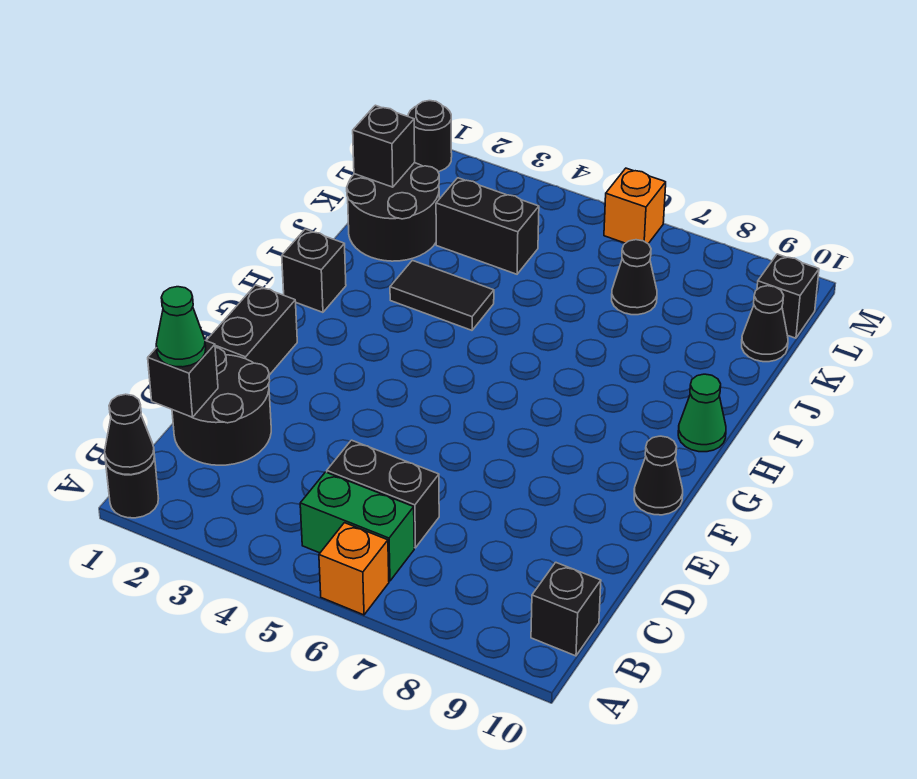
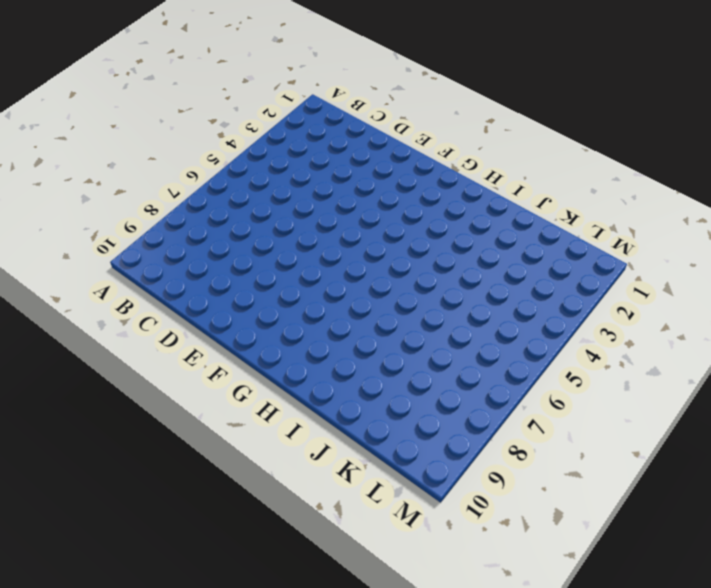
none -> black round brick A1 level 1
none -> orange brick A6 level 1
none -> green brick B5:B6 level 1

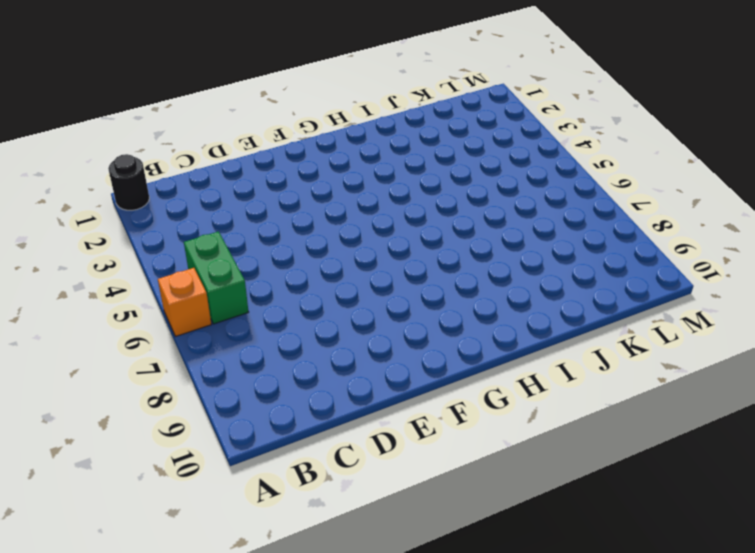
none -> black brick B10 level 1
none -> black round brick C1:D2 level 1
none -> black brick C5:C6 level 1

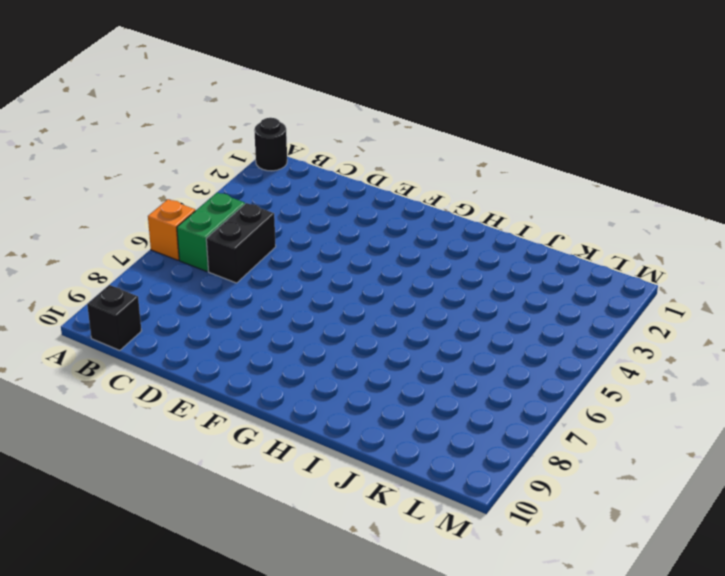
none -> black round brick C1:D2 level 1
none -> black brick E1:F1 level 1
none -> black cone F10 level 1

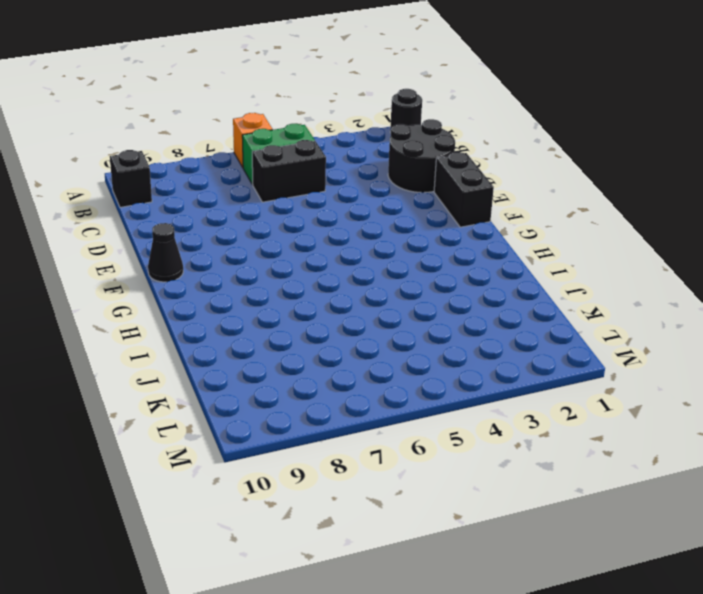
none -> black brick H1 level 1
none -> green cone H10 level 1
none -> black tile I3:I4 level 1

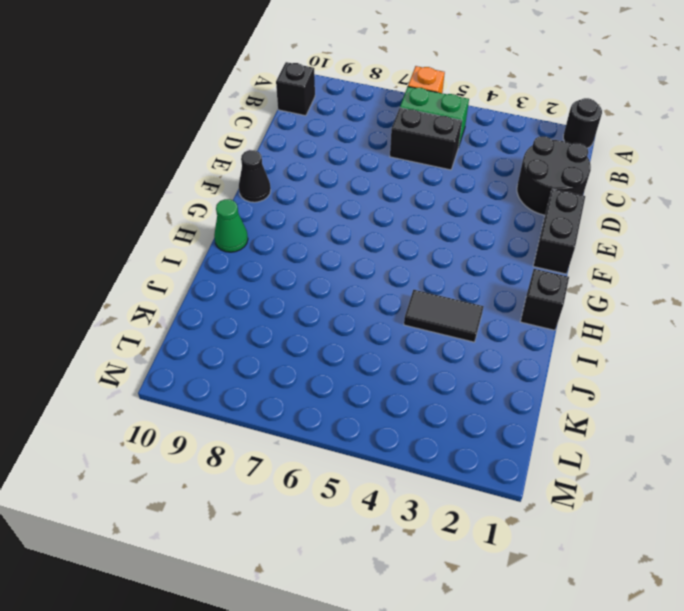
none -> black round brick J1:K2 level 1
none -> black brick K3:K4 level 1
none -> black cone K7 level 1

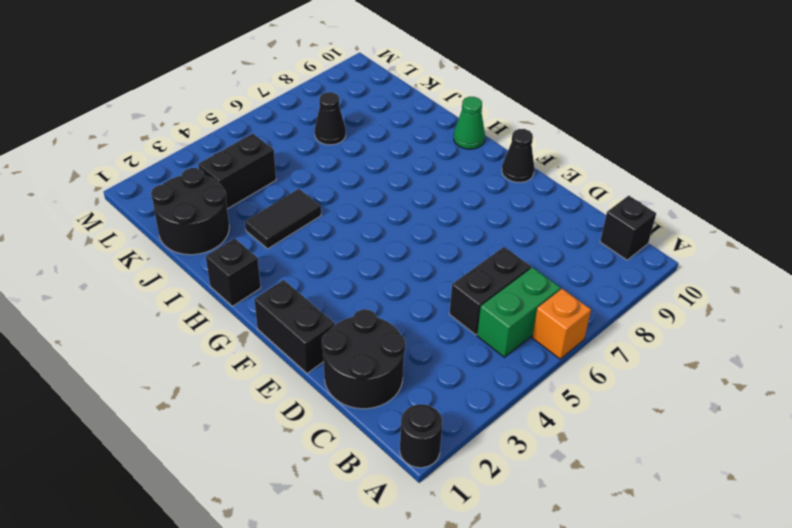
none -> black cone K10 level 1
none -> black brick L10 level 1
none -> black round brick M1 level 1

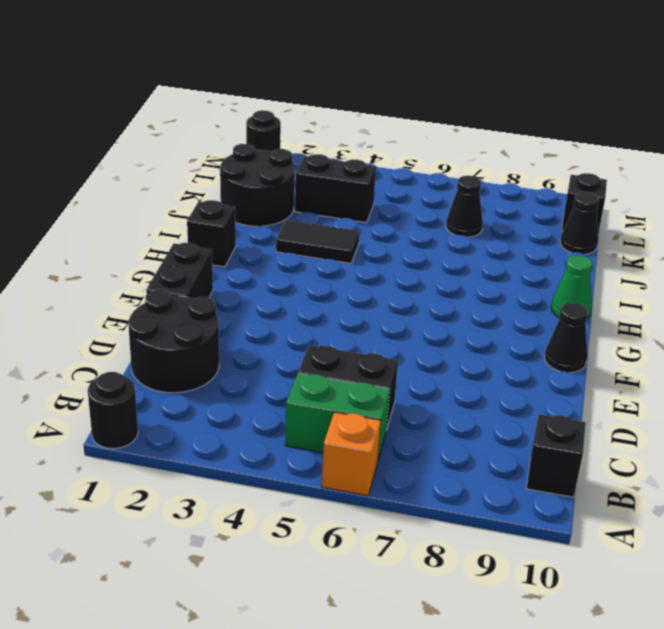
none -> orange brick M6 level 1
none -> black cone A1 level 2
none -> black brick C1 level 2

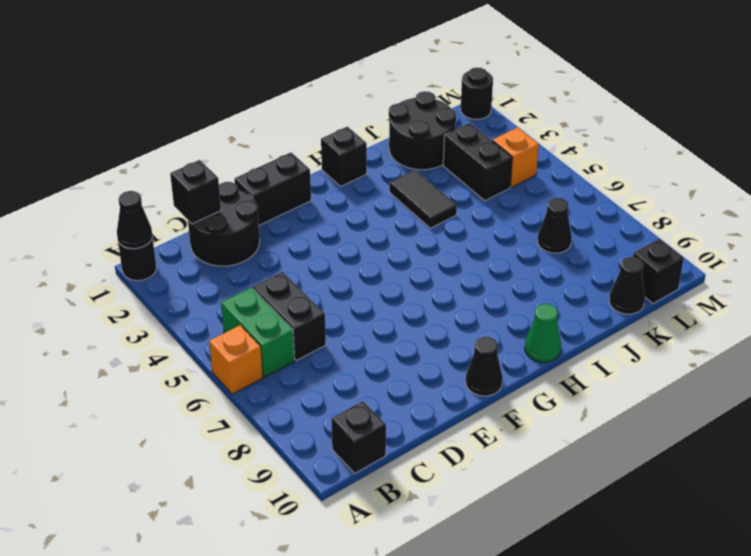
orange brick L4 level 1 -> orange brick M6 level 1
none -> black brick K1 level 2
none -> green cone C1 level 3

